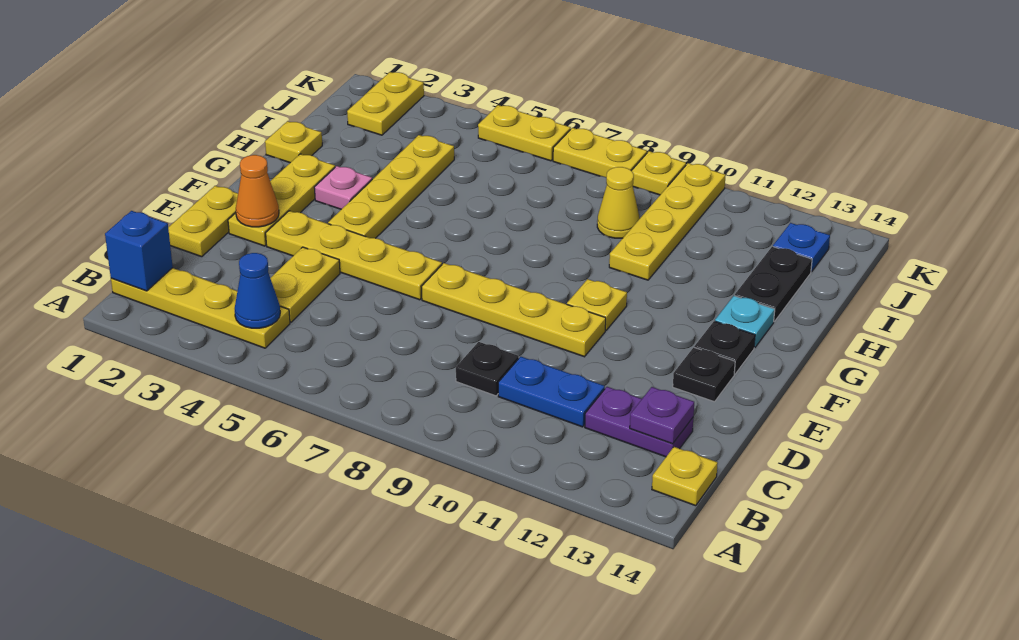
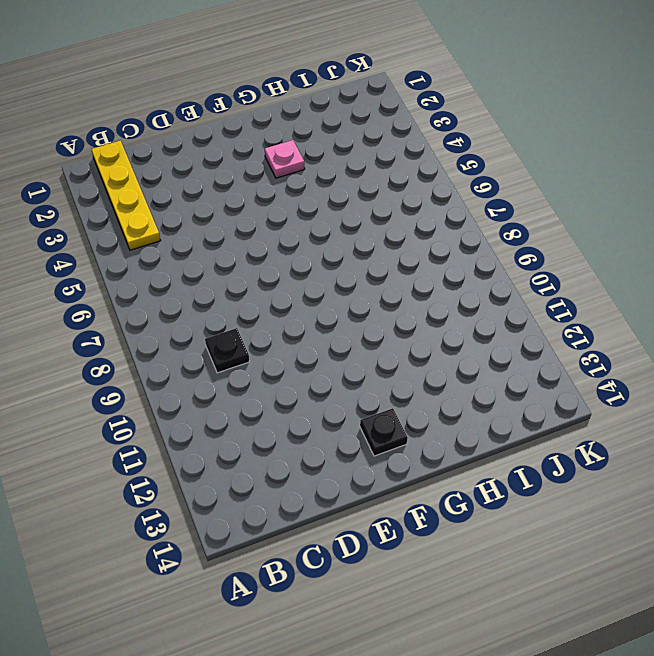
none -> yellow plate B14 level 1
none -> yellow plate C4:D4 level 1
none -> blue plate C10:C11 level 1

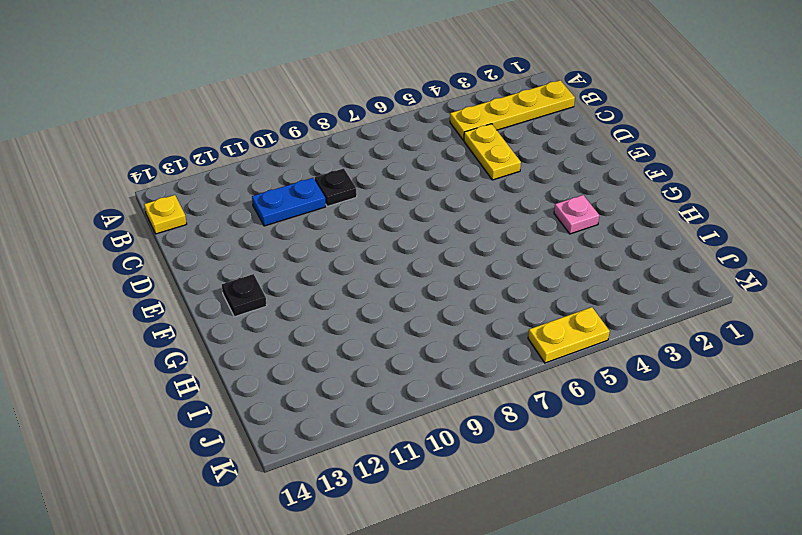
none -> purple plate C12:C13 level 1
none -> yellow plate D1:E1 level 1
none -> yellow plate E2:G2 level 1

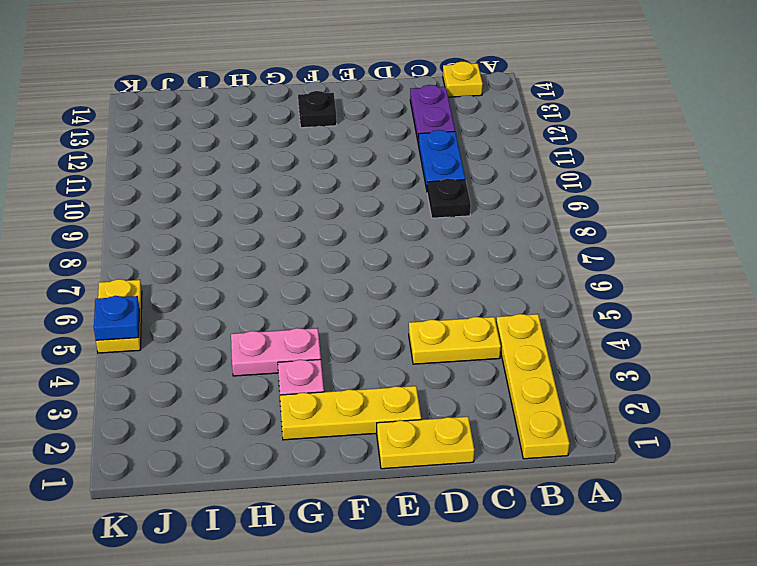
pink plate G4:H4 level 1 -> yellow plate F4:I4 level 1
blue plate K5 level 2 -> blue plate J13 level 1
none -> yellow plate E3:E6 level 1
none -> yellow plate E7:E10 level 1
none -> black plate E13 level 1

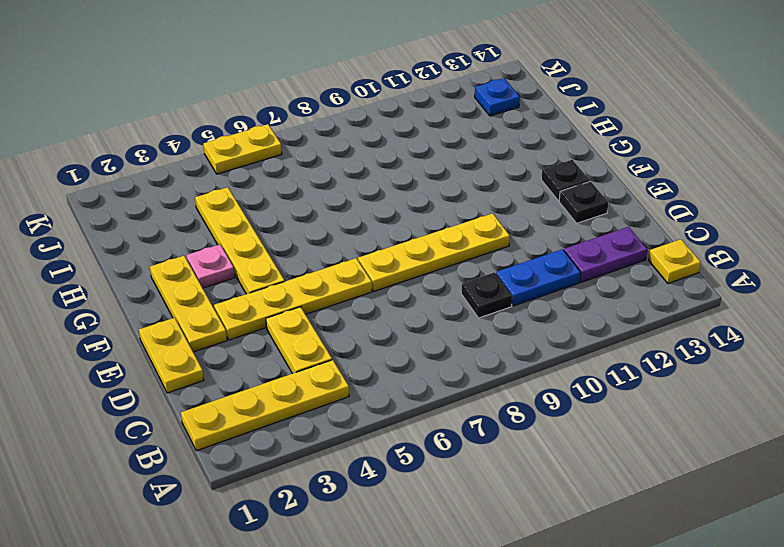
none -> yellow plate F10 level 1
none -> cyan plate G13 level 1
none -> yellow plate H1 level 1

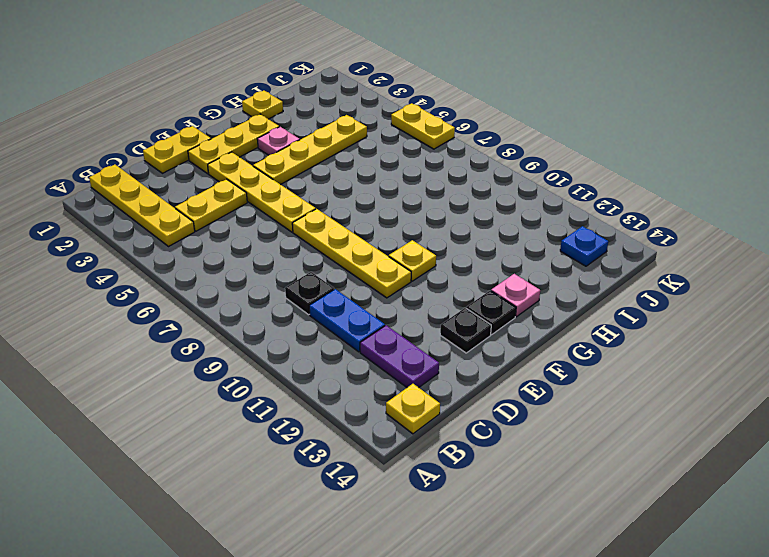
pink plate G13 level 1 -> cyan plate G13 level 1
none -> yellow plate H10:K10 level 1
none -> black plate H13:I13 level 1
none -> yellow cone I9 level 1

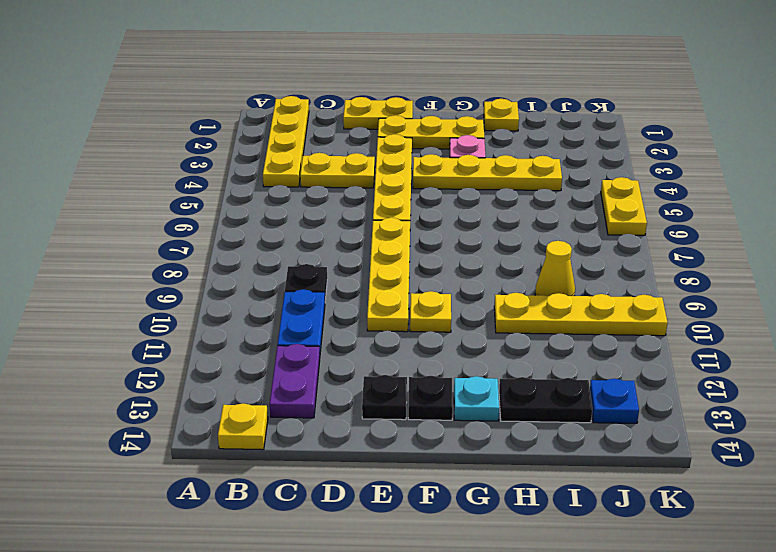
none -> yellow plate J2:K2 level 1
none -> yellow plate K7:K8 level 1
none -> yellow plate K9 level 1

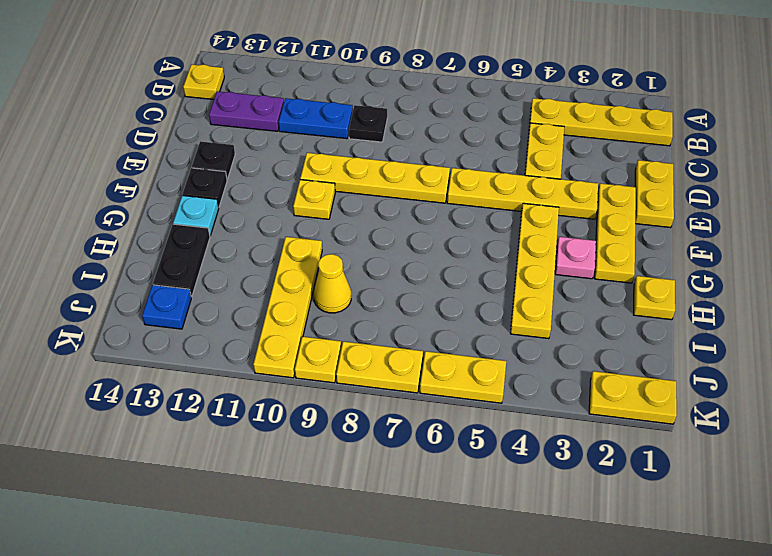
yellow plate K1:K2 level 1 -> yellow plate J2:K2 level 1
none -> blue brick B1 level 2
none -> blue cone B4 level 2
none -> purple plate C13 level 2

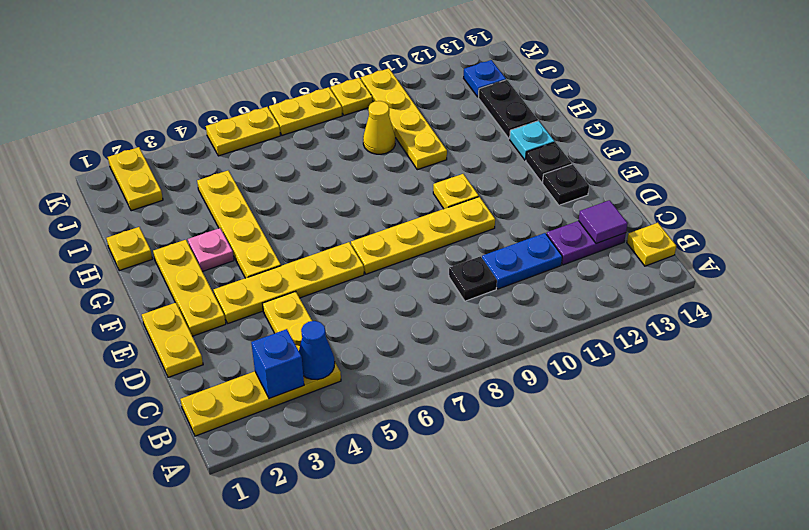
blue brick B3 level 2 -> blue brick B1 level 2
purple tile C13 level 2 -> purple plate C13 level 2
none -> orange cone E2 level 2

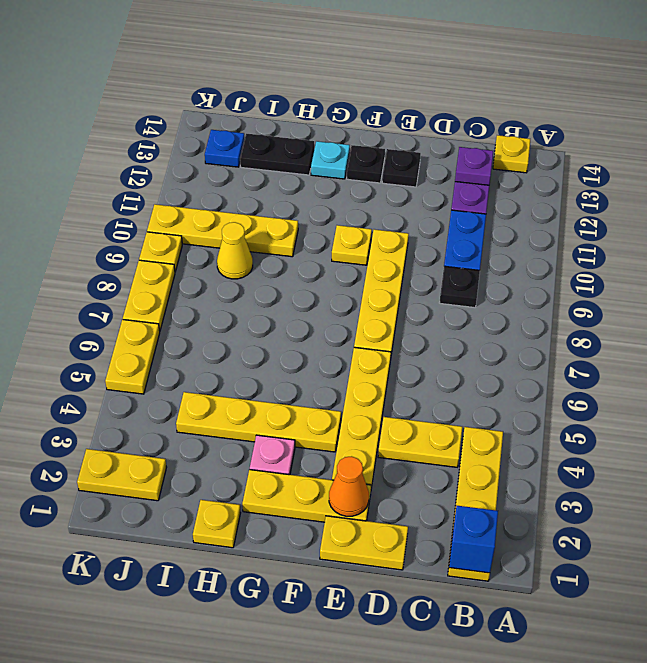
none -> blue cone B4 level 2

